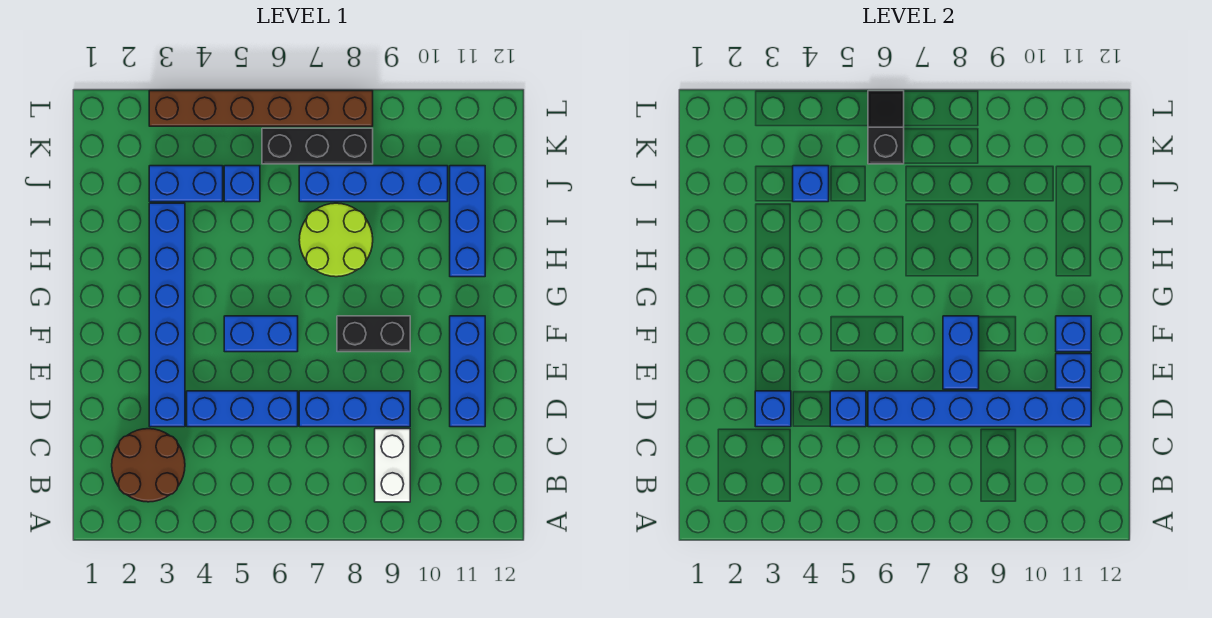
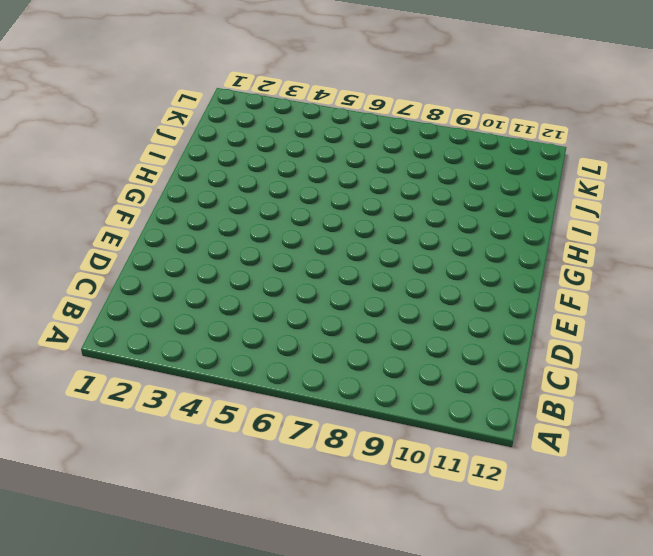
none -> brown round brick B2:C3 level 1
none -> white brick B9:C9 level 1
none -> blue brick D3:I3 level 1

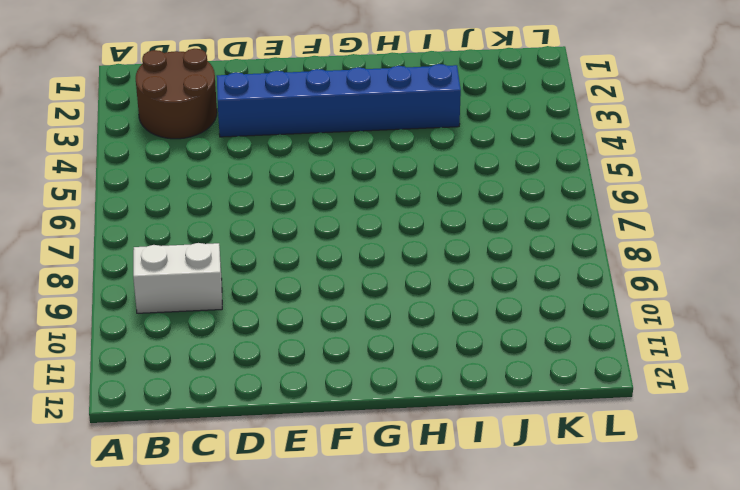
none -> blue brick D4:D6 level 1
none -> blue brick D7:D9 level 1
none -> blue brick D11:F11 level 1

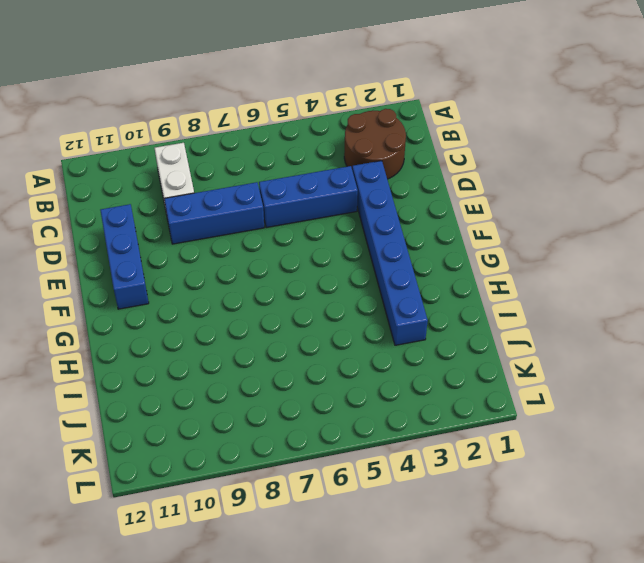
none -> blue brick F5:F6 level 1
none -> black brick F8:F9 level 1
none -> lime round brick H7:I8 level 1

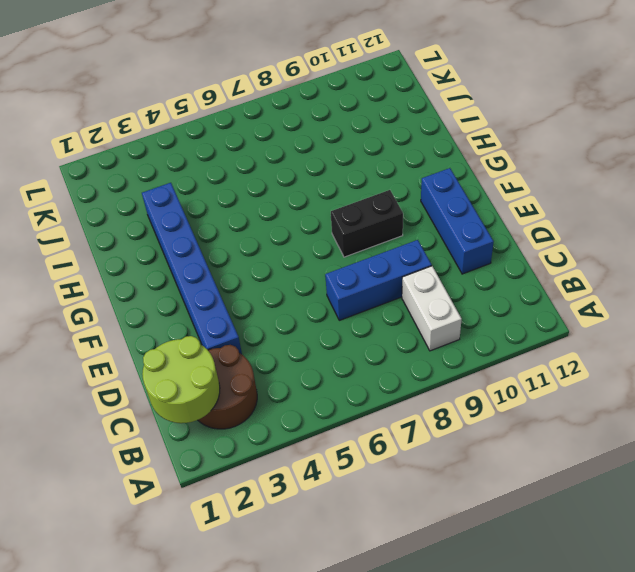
lime round brick B1:C2 level 2 -> lime round brick H7:I8 level 1
none -> blue brick D4:D6 level 1
none -> blue brick F5:F6 level 1
none -> blue brick H11:J11 level 1

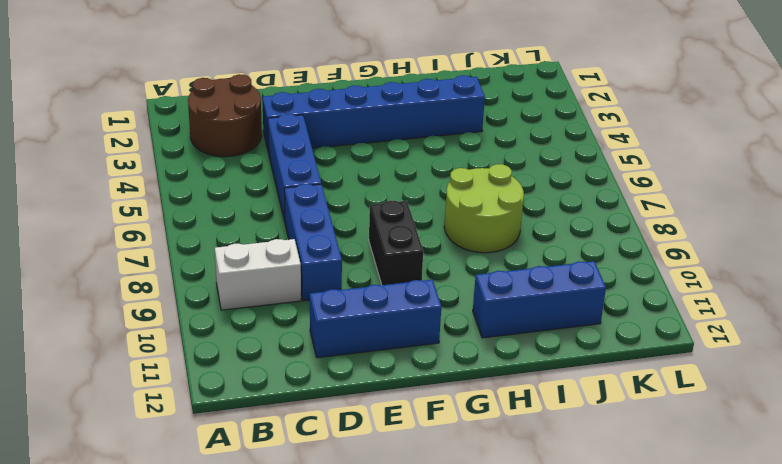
none -> blue brick F5:F6 level 1
none -> blue brick J3:J4 level 1
none -> blue brick J5 level 1

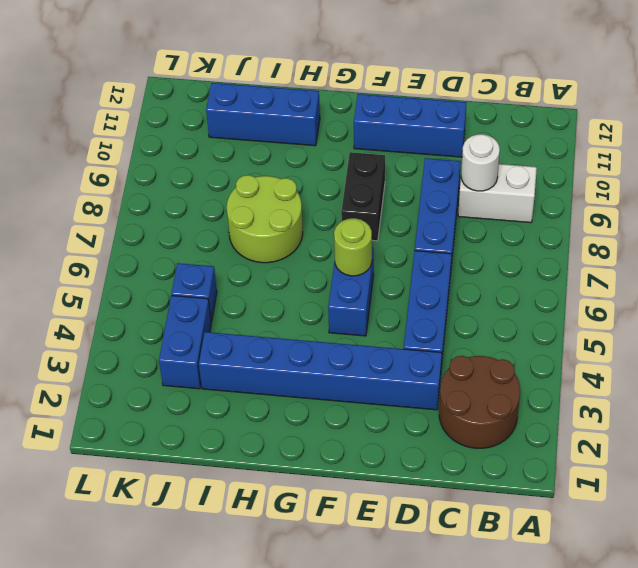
white round brick C9 level 2 -> none
lime round brick F6 level 2 -> none
none -> blue brick J7:J10 level 1
none -> black brick K6:K8 level 1
none -> brown brick L3:L8 level 1

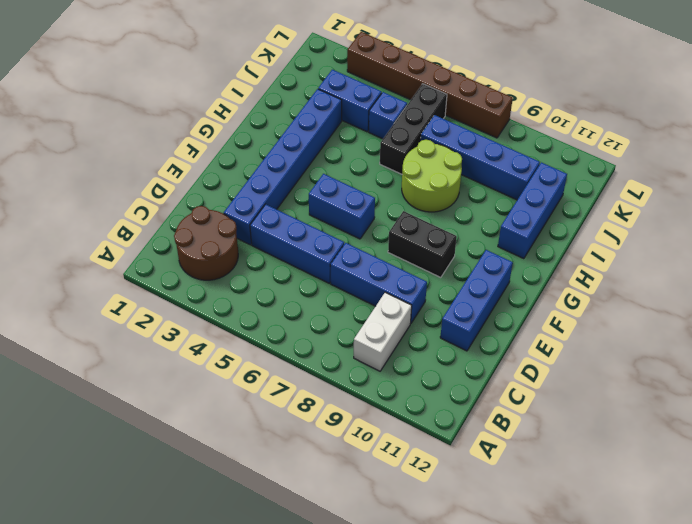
black brick I6:K6 level 1 -> black brick K6:K8 level 1
none -> blue brick D3 level 2
none -> blue brick D5 level 2
none -> blue brick D6:D11 level 2

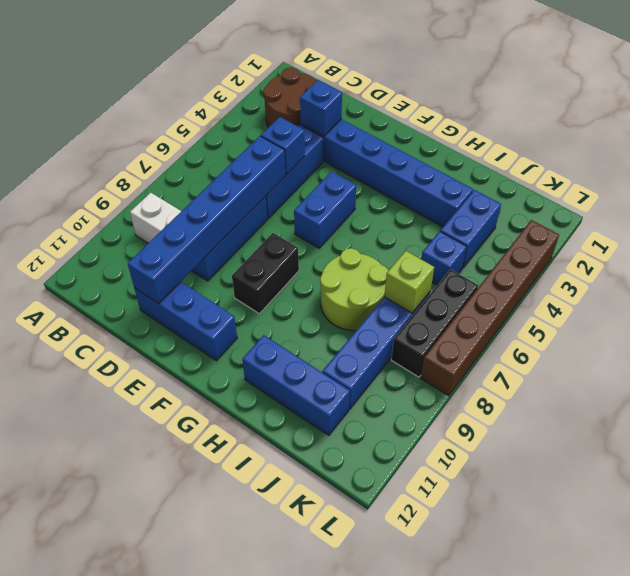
lime brick J7 level 2 -> none
none -> blue brick E8:F8 level 2
none -> blue brick E11 level 2
none -> blue brick F11 level 2

